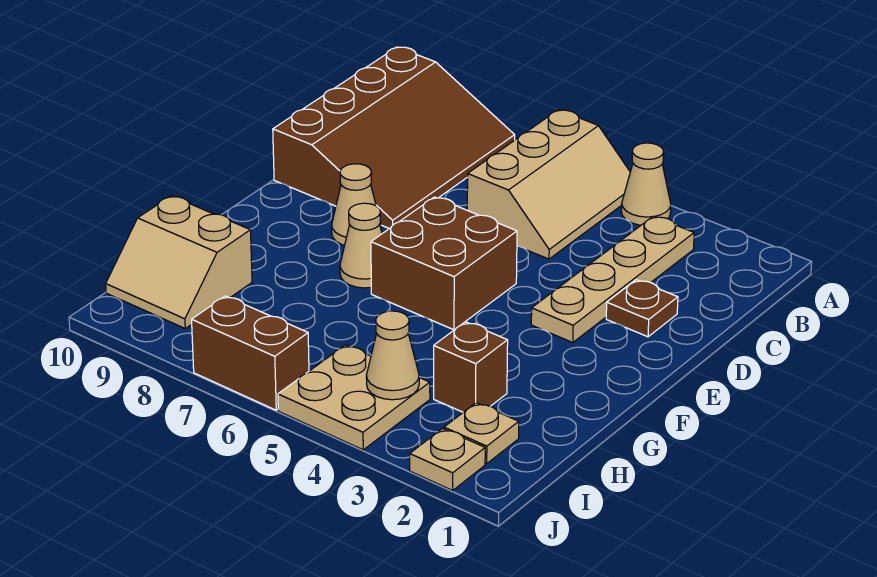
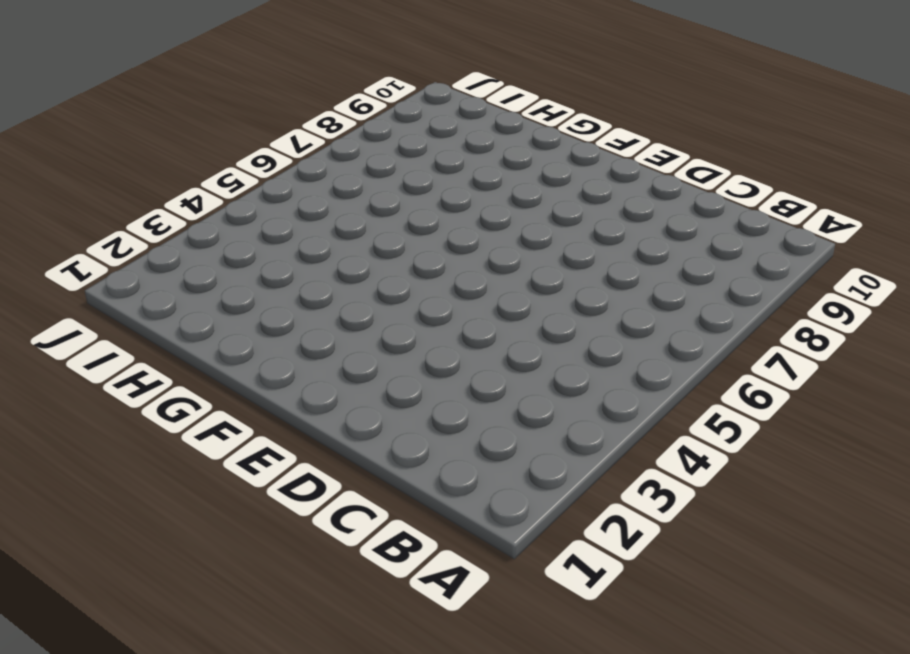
none -> tan cone A4 level 1
none -> tan slope A5:C6 level 1 top 6
none -> brown slope A8:D10 level 1 top 10

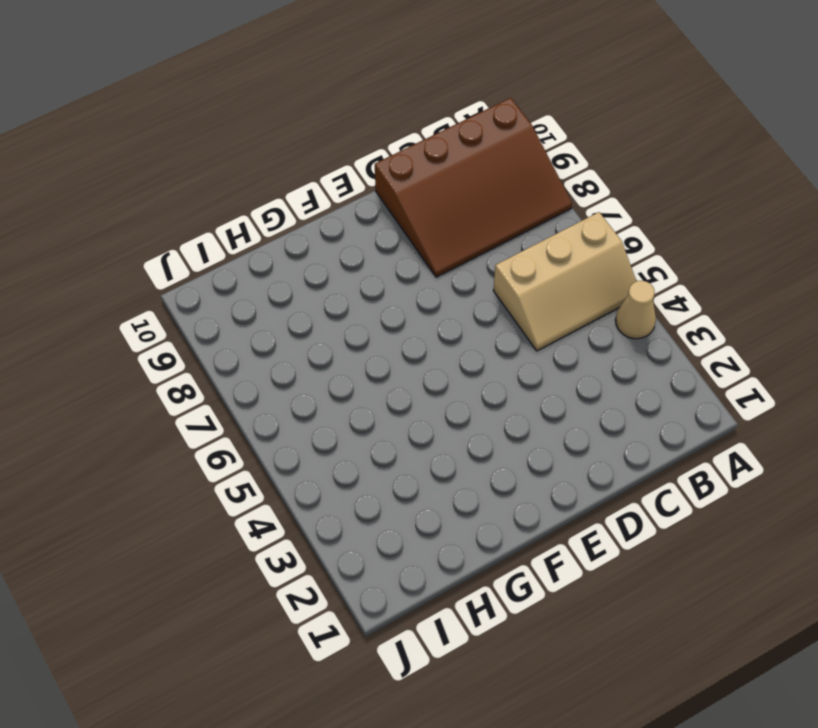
none -> tan plate B3:E3 level 1
none -> brown plate D2 level 1
none -> brown brick E5:F6 level 1

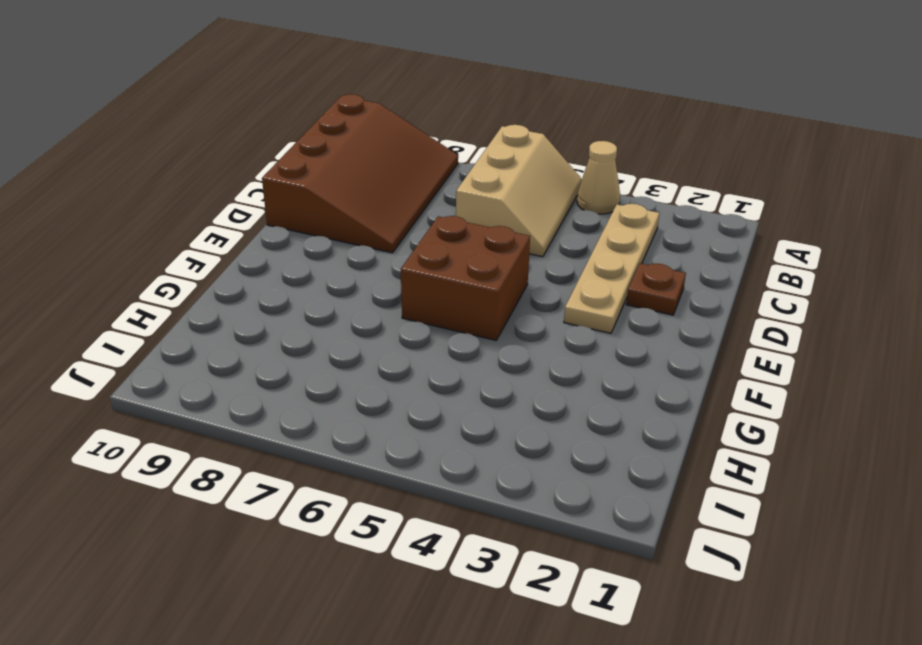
none -> tan cone E8 level 1
none -> tan cone F7 level 1
none -> brown brick H3 level 1

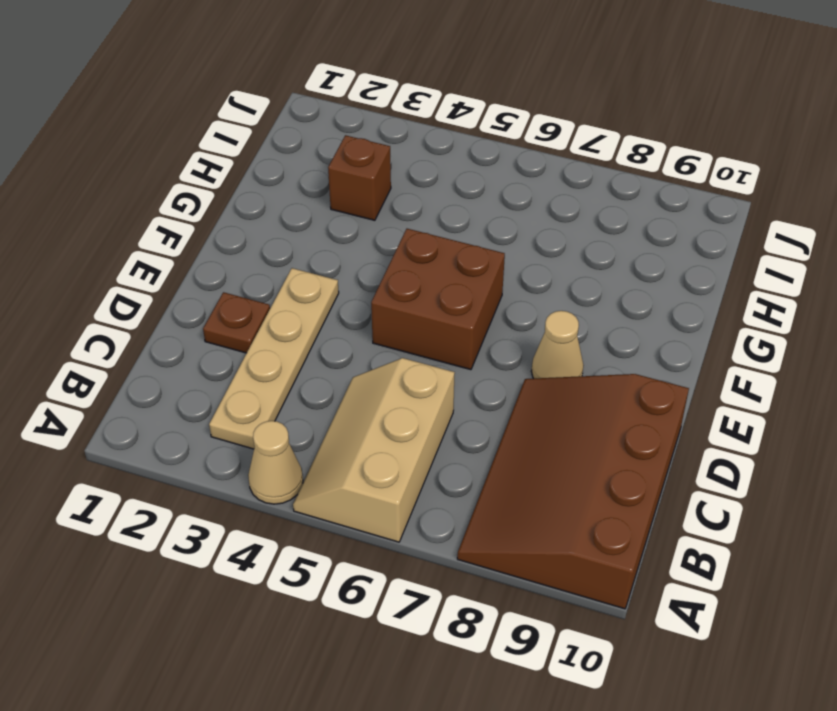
none -> tan cone F7 level 1
none -> tan slope H9:I10 level 1 top H
none -> tan plate I2 level 1

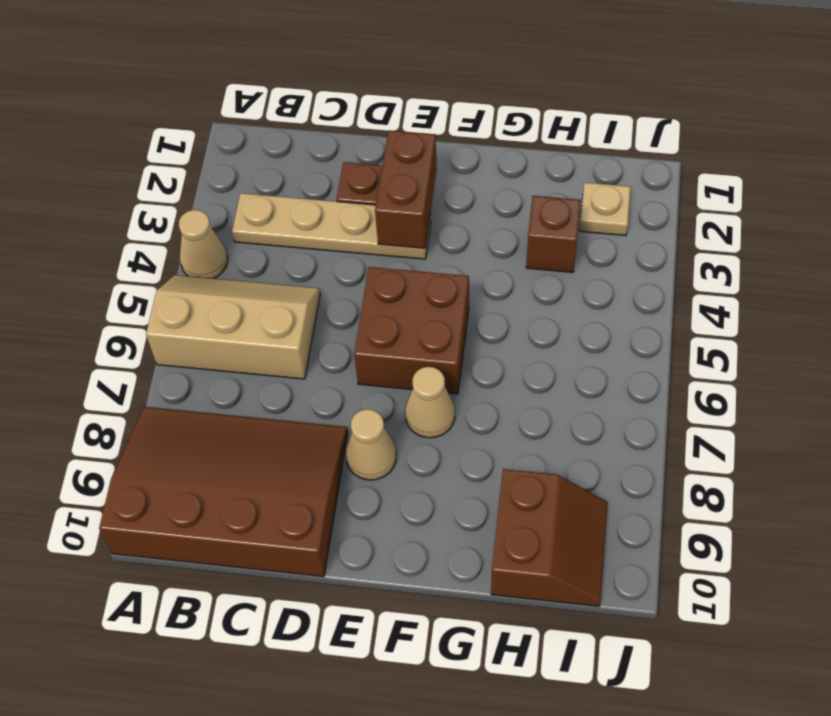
brown brick E2:E3 level 2 -> brown brick J6:J7 level 1
brown slope H9:I10 level 1 top H -> tan slope H9:I10 level 1 top H
none -> tan plate I4:J5 level 1
none -> tan plate J2 level 1
none -> tan cone I4 level 2

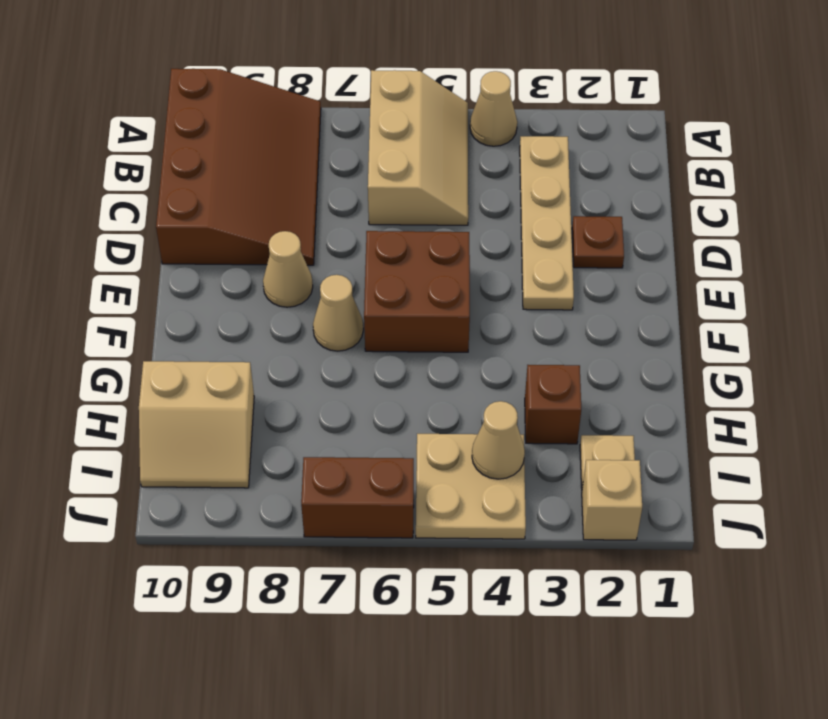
tan brick J2 level 1 -> tan plate J2 level 1

